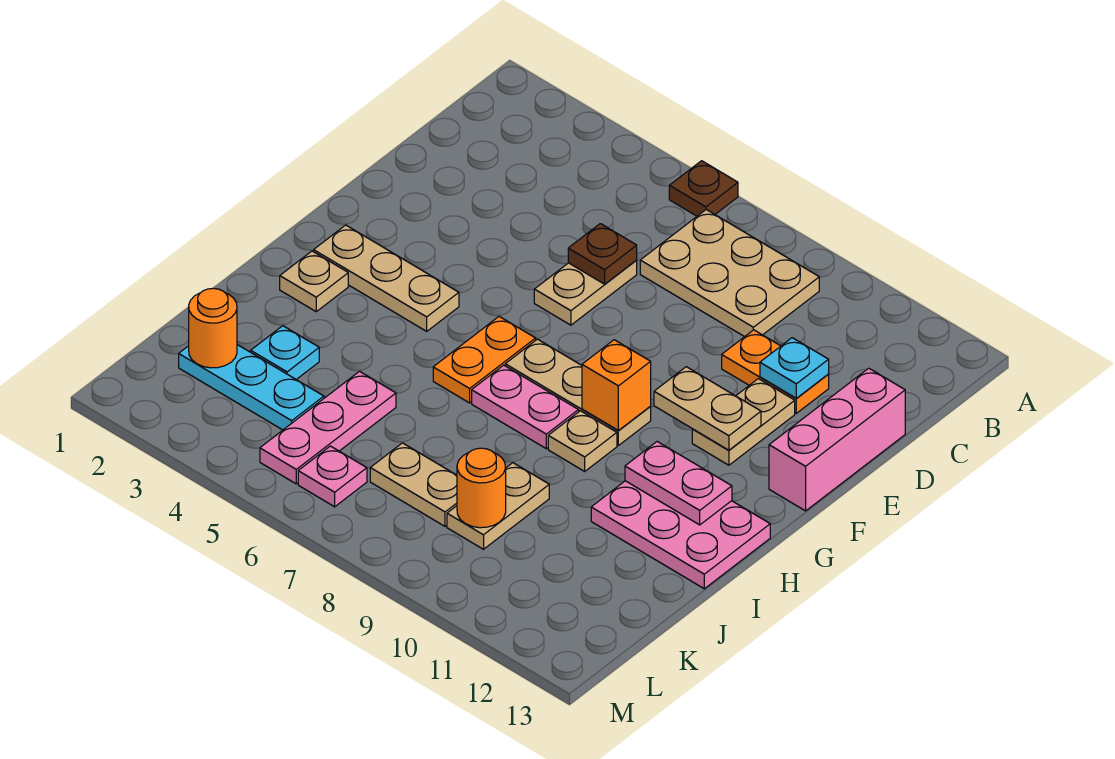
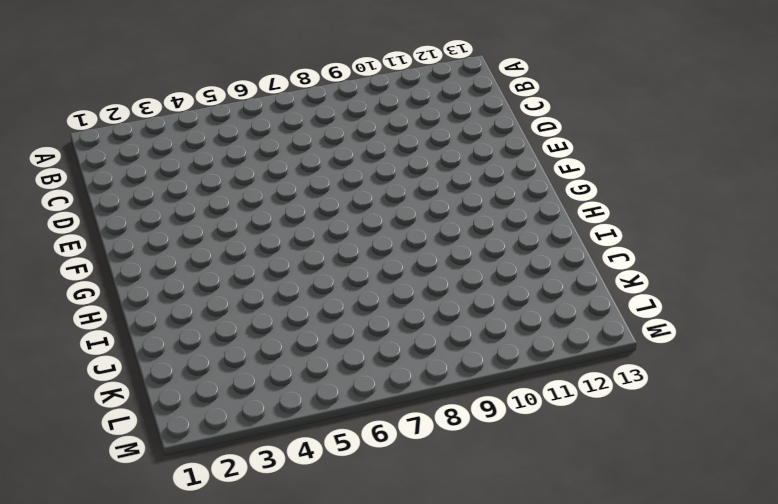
none -> brown plate A6 level 1
none -> tan plate B7:C9 level 1
none -> tan plate D6:E6 level 1

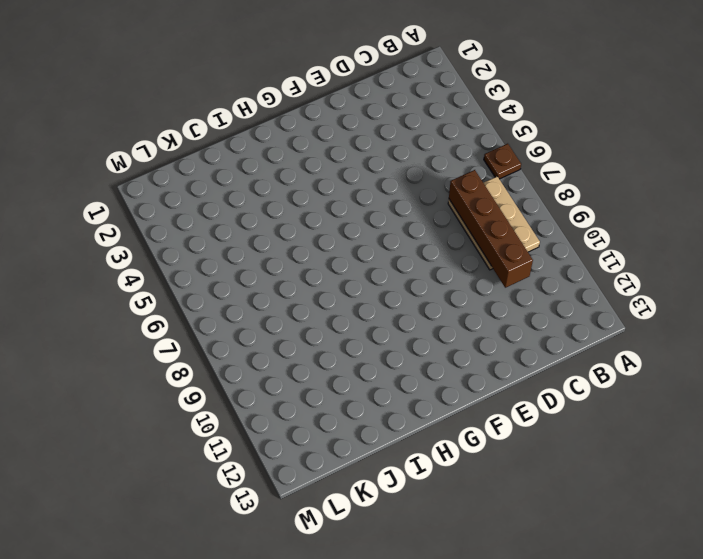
brown brick C7:C10 level 2 -> none
none -> tan plate D6:E6 level 1
none -> orange plate D10:D11 level 1
none -> pink brick D13:F13 level 1

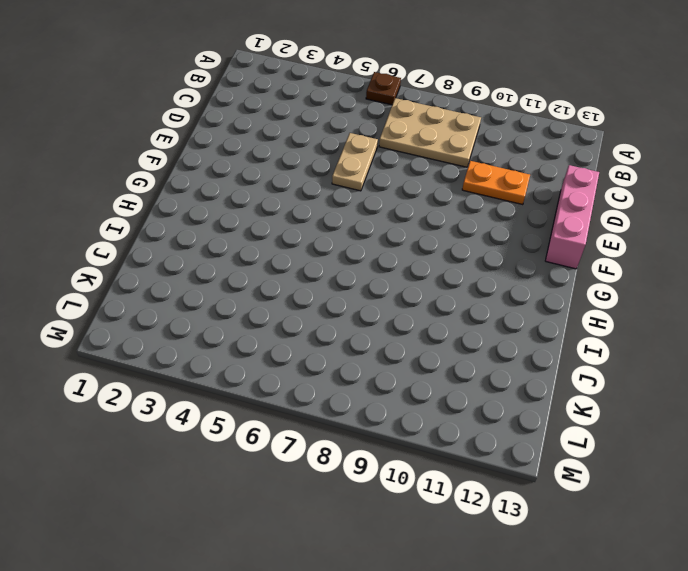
none -> tan plate E11:F11 level 1
none -> tan plate G2:G4 level 1
none -> orange plate G6:H6 level 1

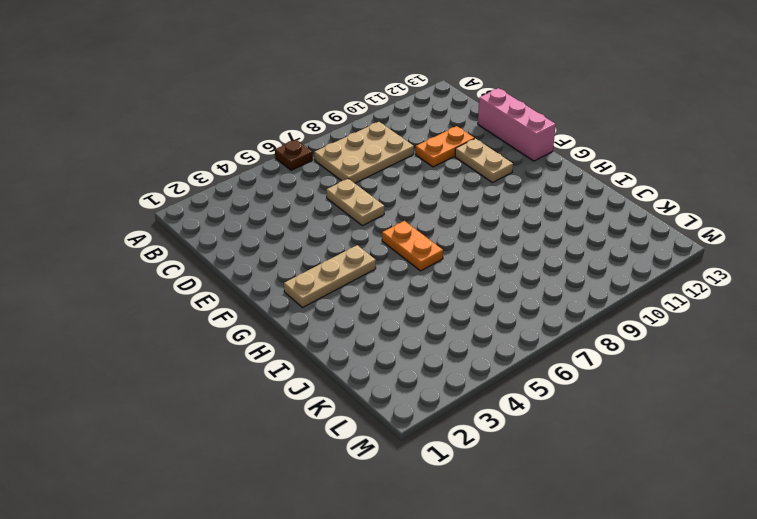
none -> tan plate G7:G9 level 1
none -> tan plate H2 level 1
none -> pink plate H7:H8 level 1

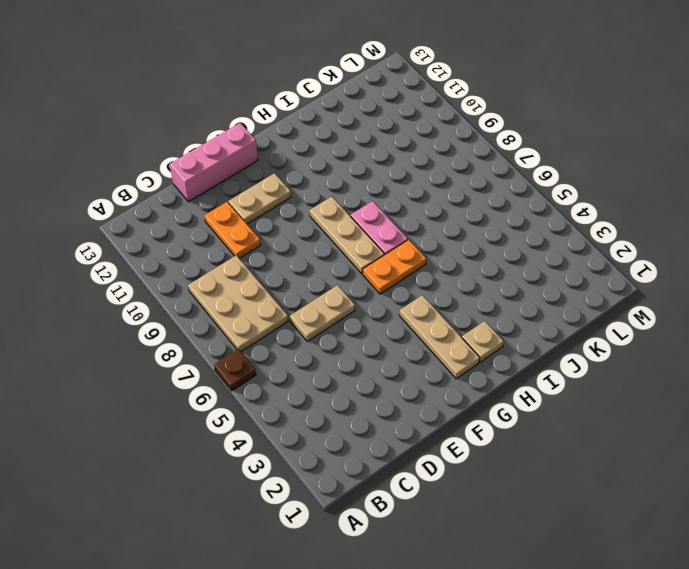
none -> tan plate H9 level 1
none -> pink plate H11:I13 level 1
none -> cyan plate J3 level 1

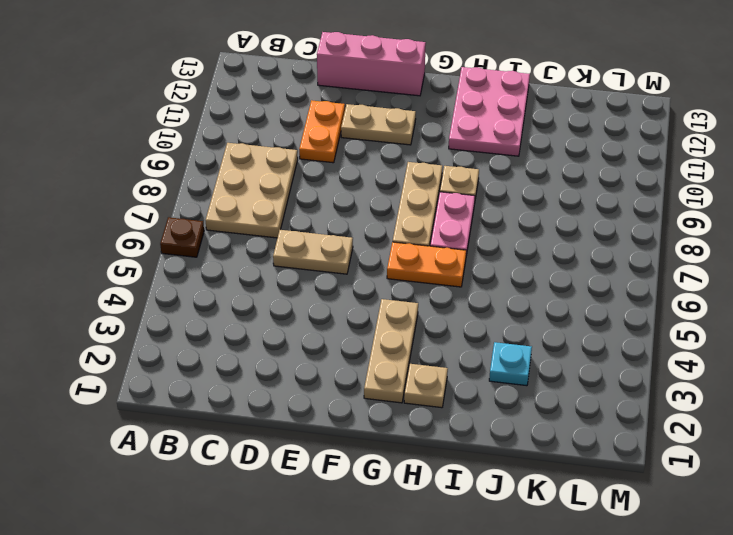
none -> pink plate J5:L5 level 1
none -> tan plate J9:K9 level 1
none -> cyan plate K2:K4 level 1

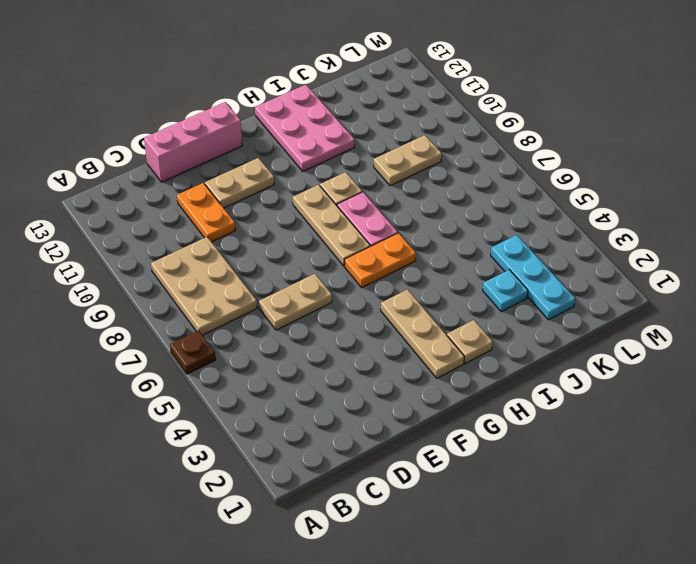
none -> pink plate J5:L5 level 1
none -> tan plate K7:K8 level 1
none -> pink plate L6 level 1

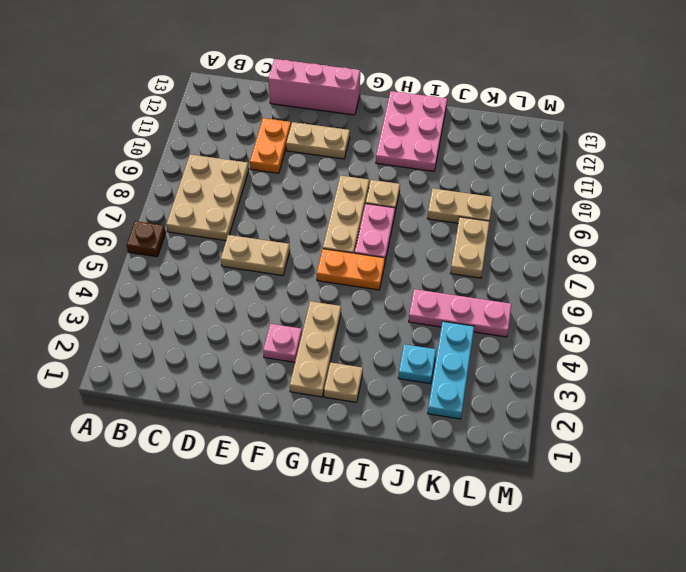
pink plate F3 level 1 -> pink plate L6 level 1
none -> brown plate D6 level 2
none -> cyan plate D11 level 2
none -> tan plate F10:F11 level 2

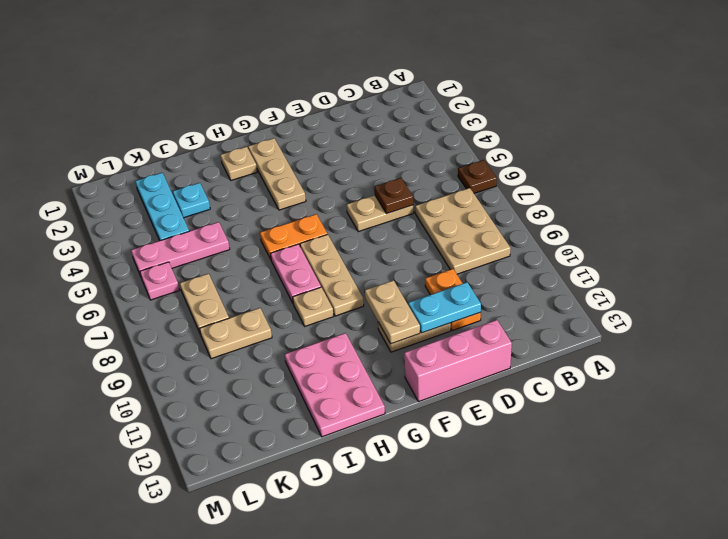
cyan plate D11:E11 level 2 -> cyan plate D11 level 2
none -> orange brick G9 level 2
none -> pink plate H11:H12 level 2
none -> orange round brick K2 level 2

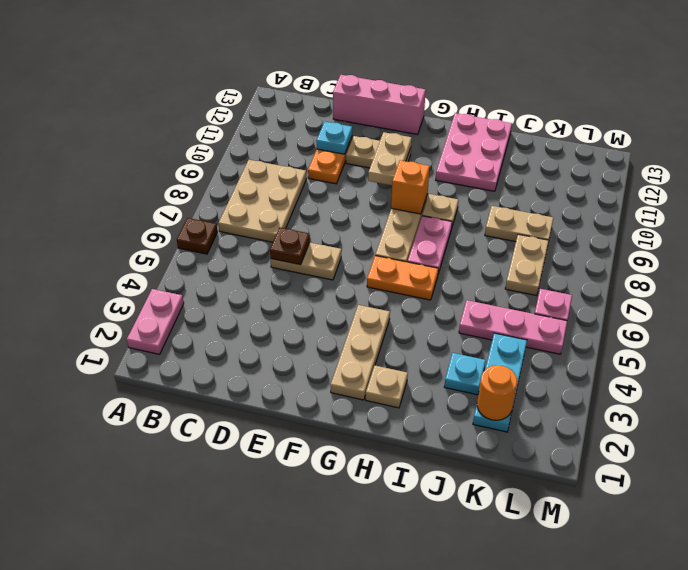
pink plate A2:A3 level 1 -> pink plate H11:H12 level 2
none -> orange round brick K9 level 2

